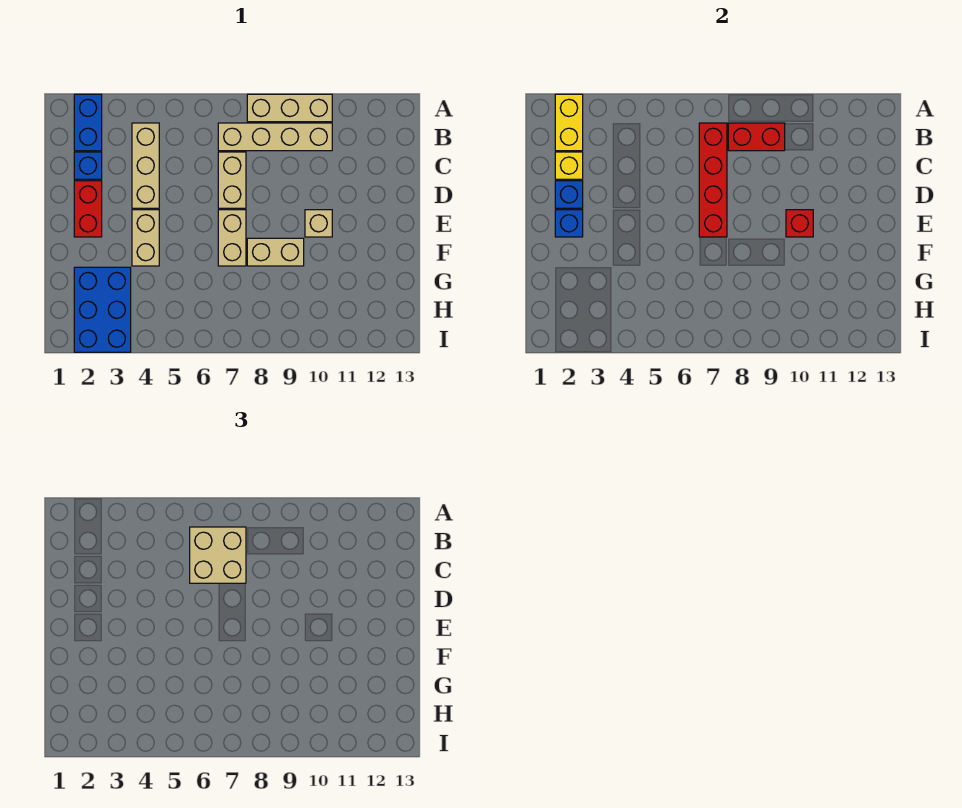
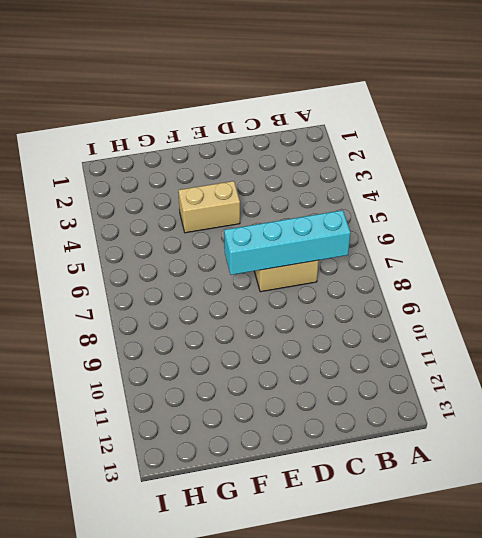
cyan brick B7:E7 level 2 -> red brick B7:E7 level 2
none -> blue brick A2:B2 level 1
none -> tan brick A8:A10 level 1
none -> tan brick B4:D4 level 1

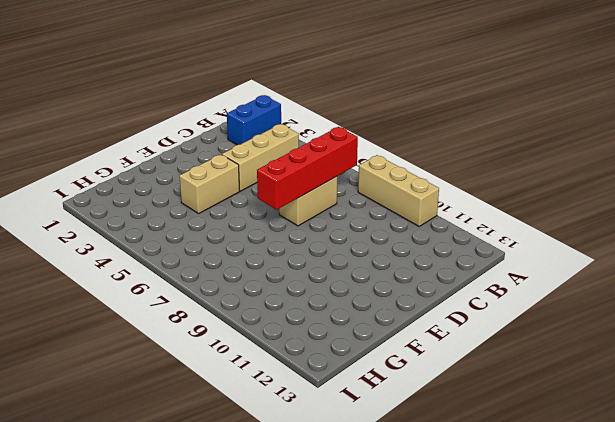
none -> tan brick B7:B10 level 1
none -> blue brick C2 level 1
none -> red brick D2:E2 level 1

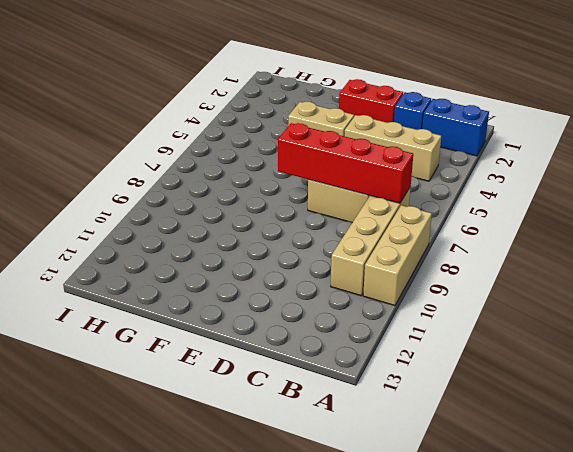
none -> tan brick E7:F7 level 1
none -> tan brick E10 level 1
none -> tan brick F8:F9 level 1

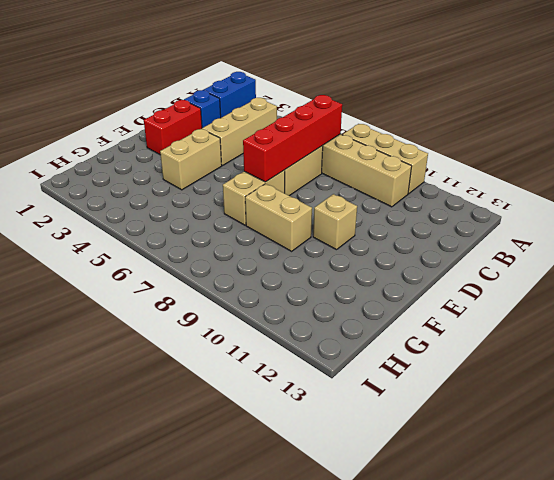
none -> blue brick G2:I3 level 1
none -> yellow brick A2:B2 level 2
none -> red brick B8:B9 level 2

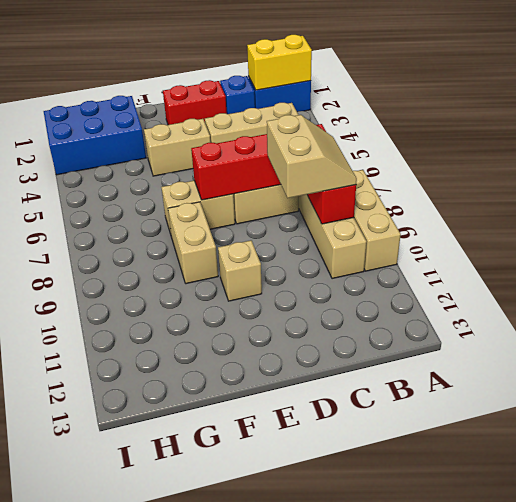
tan slope B8:C9 level 3 top C -> none
none -> yellow brick C2 level 2
none -> blue brick D2 level 2
none -> blue brick E2 level 2

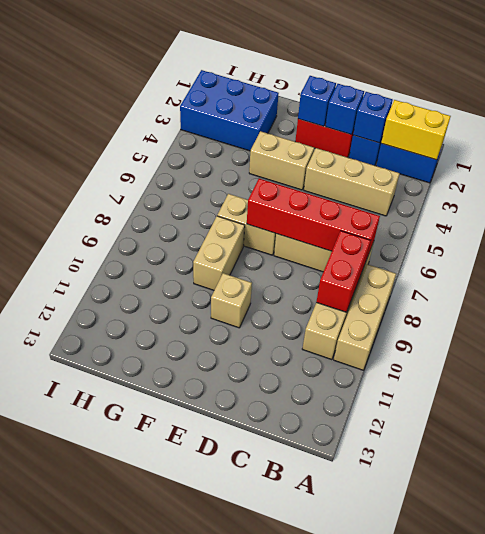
blue brick C2 level 2 -> yellow brick C2 level 2
none -> red brick E10 level 2
none -> tan brick B6:C7 level 3

